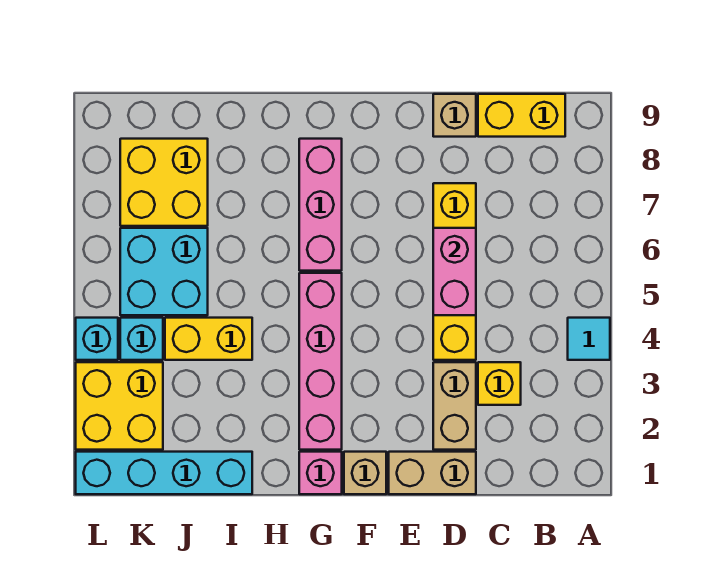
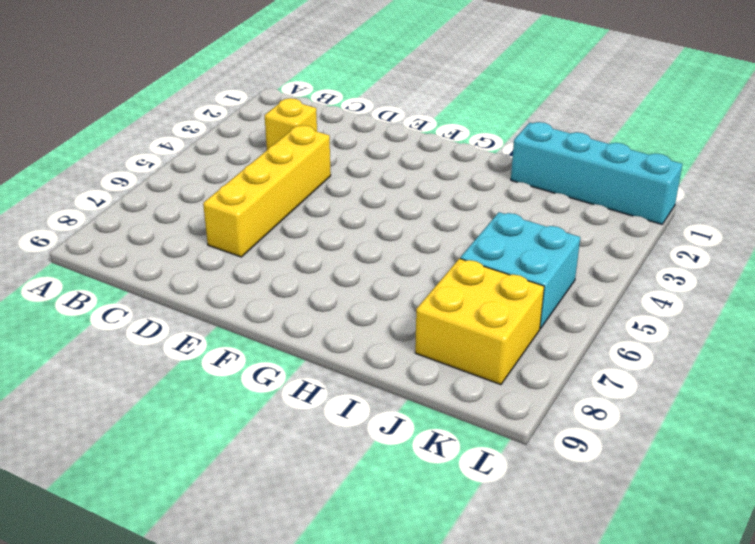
none -> cyan tile A4 level 1
none -> yellow brick B9:C9 level 1
none -> tan brick D1:E1 level 1

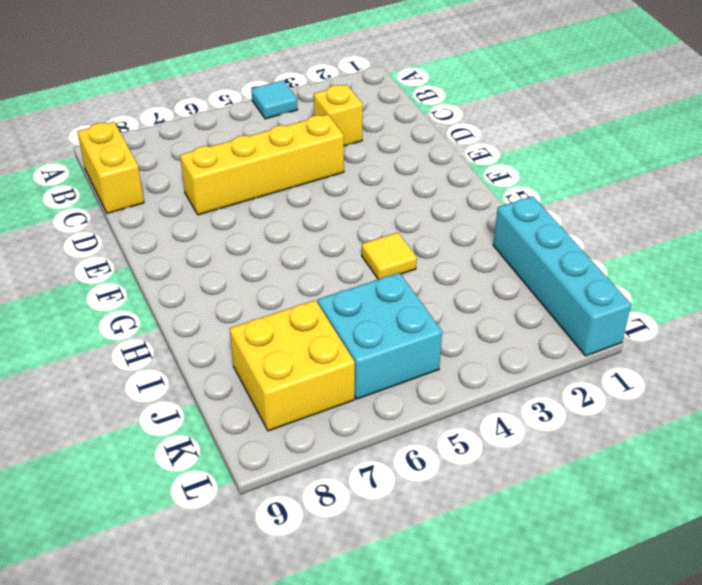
yellow tile H4 level 1 -> none
none -> tan brick D1:E1 level 1
none -> tan brick D2:D3 level 1
none -> tan brick D9 level 1

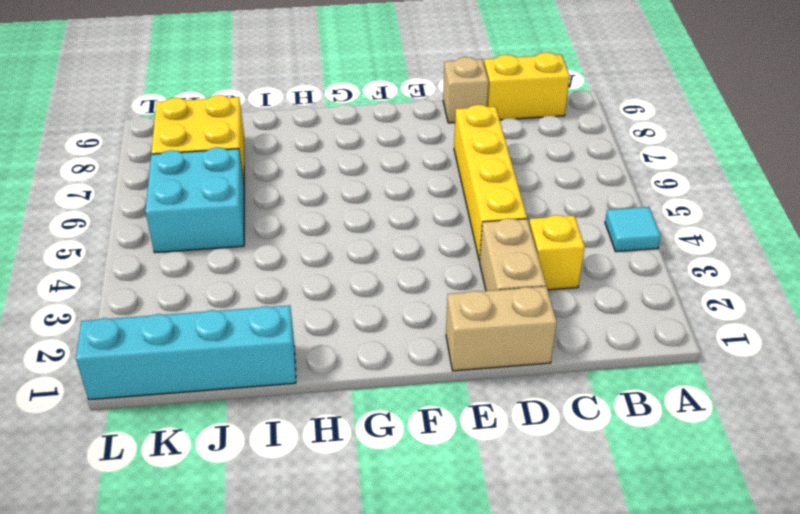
none -> tan brick F1 level 1
none -> pink brick G1 level 1
none -> pink brick G2:G5 level 1

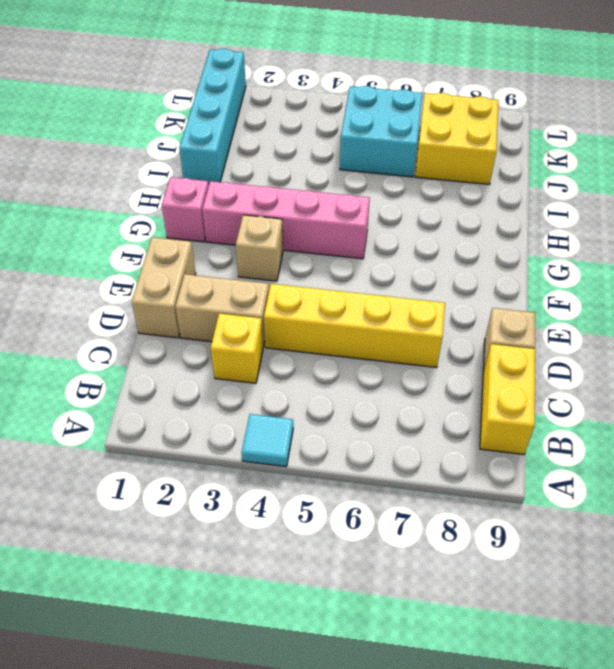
tan brick F3 level 1 -> tan brick F1 level 1
none -> pink brick G6:G8 level 1
none -> yellow brick I4:J4 level 1
none -> yellow brick K2:L3 level 1

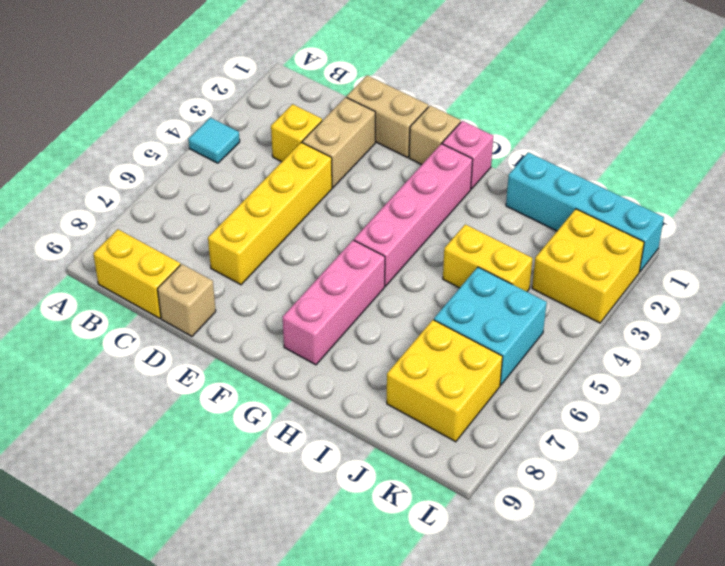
none -> cyan brick K4 level 1
none -> cyan brick L4 level 1
none -> pink brick D5:D6 level 2

